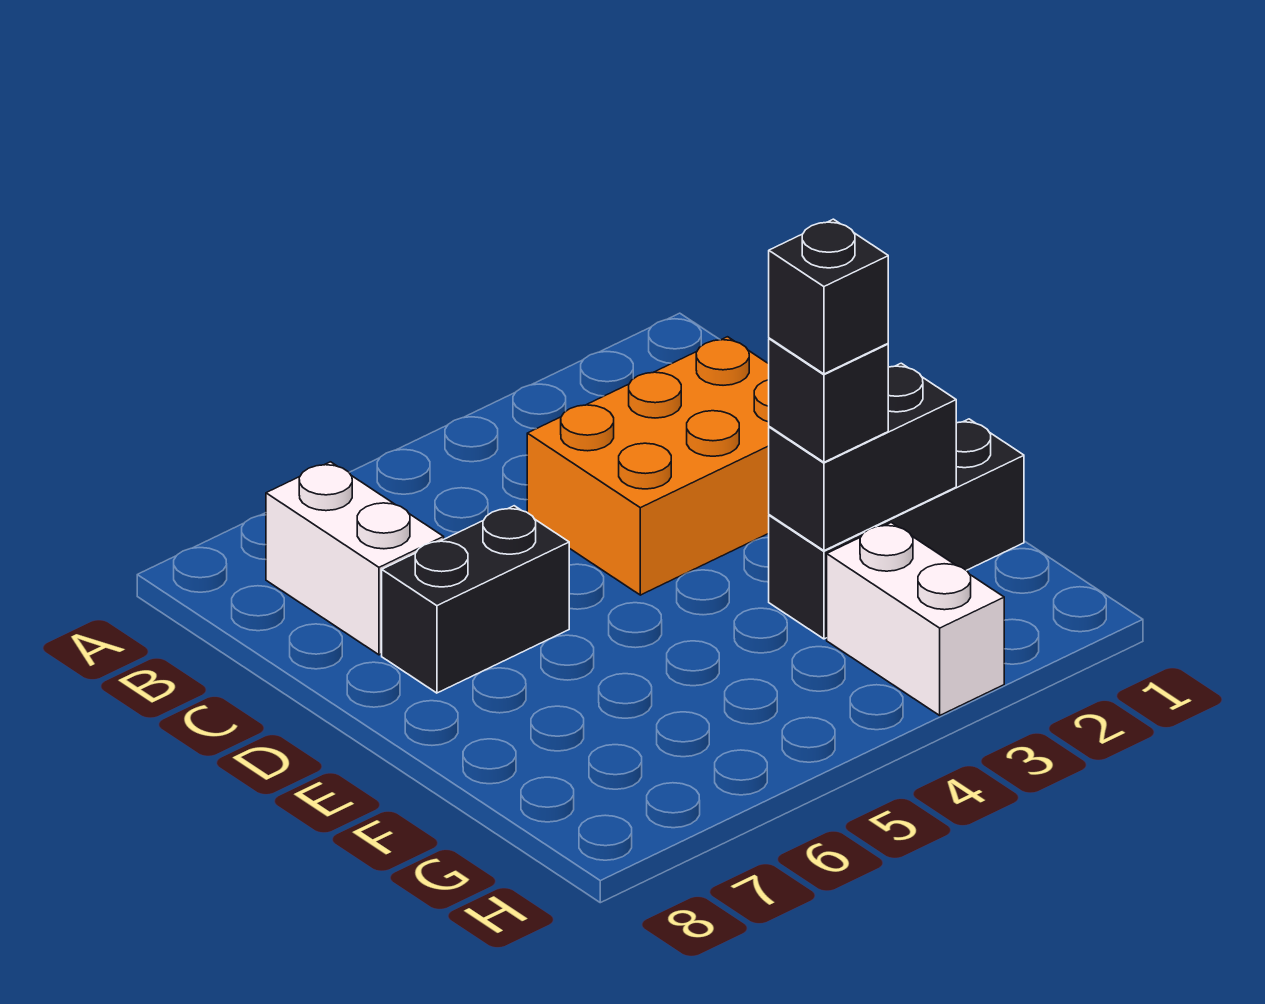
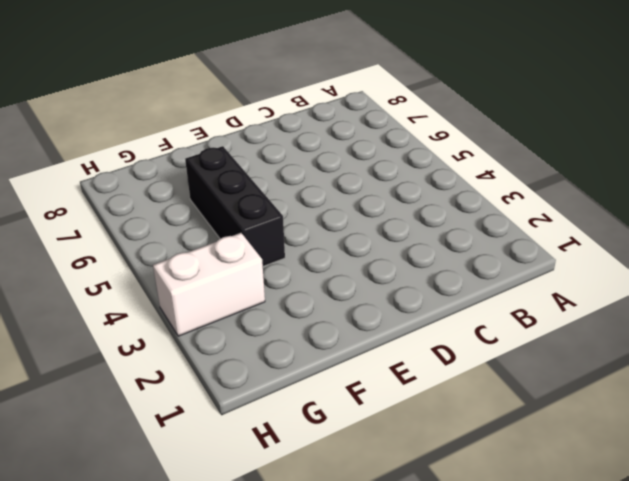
black brick F4:F6 level 1 -> black brick F1:F3 level 1
none -> white brick B7:C7 level 1
none -> orange brick C2:D4 level 1

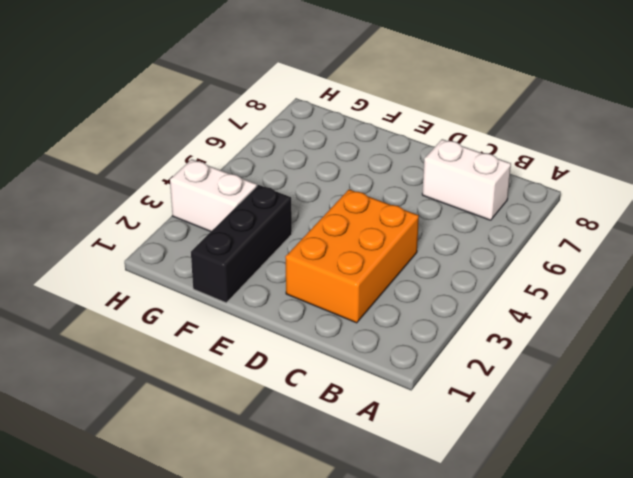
none -> black brick D6:D7 level 1
none -> black brick F2:F3 level 2

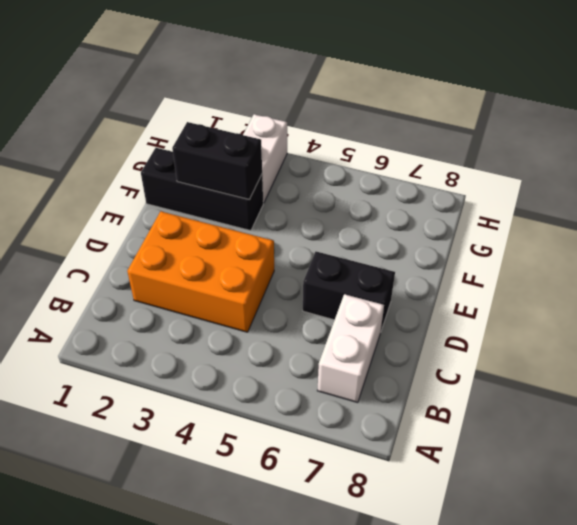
none -> black brick F3 level 3
none -> black brick F3 level 4

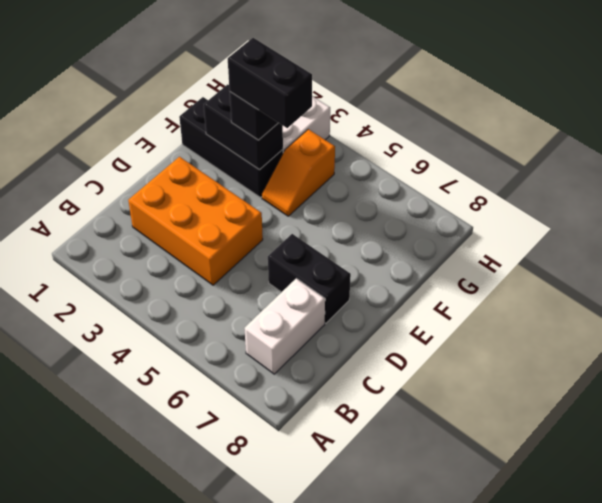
black brick F3:F4 level 4 -> black brick F3 level 4
orange slope F4:G4 level 1 top G -> none

